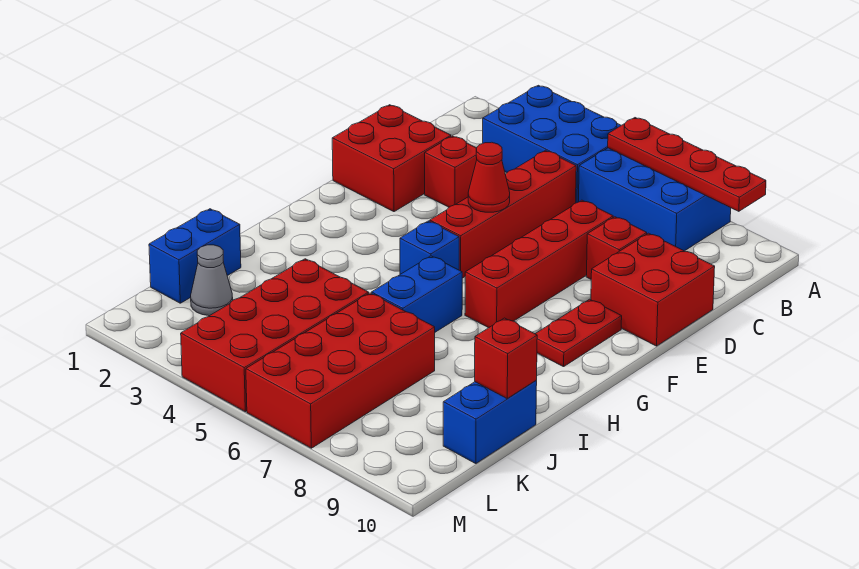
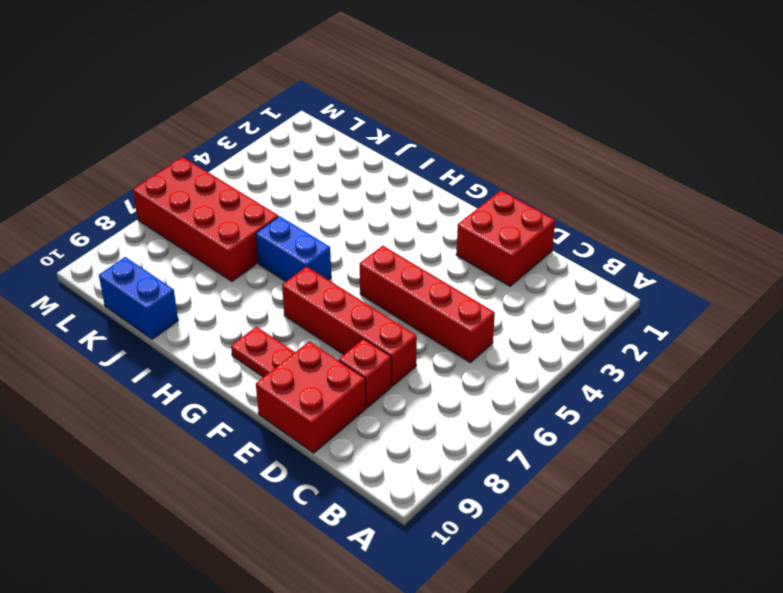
none -> blue brick A3:B5 level 1
none -> blue brick A6:B8 level 1
none -> red brick D3 level 1

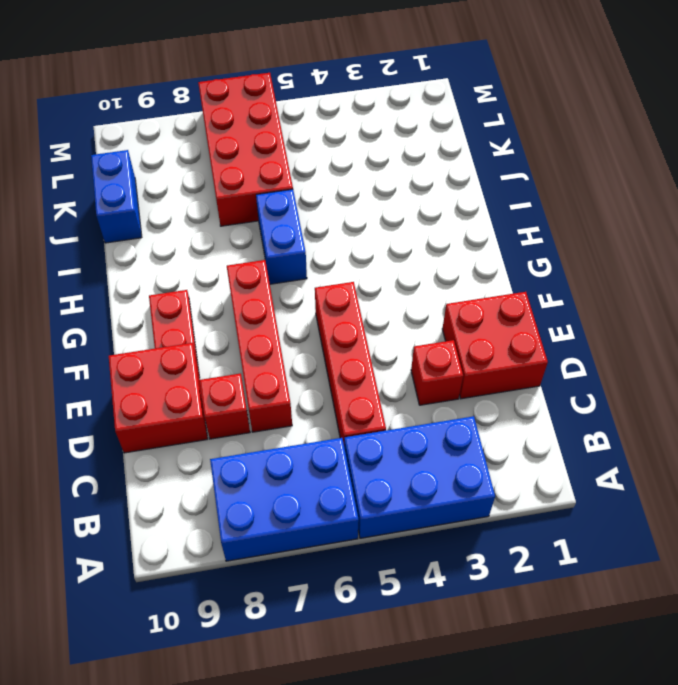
none -> blue brick G5 level 1
none -> blue brick J1:K1 level 1
none -> red brick J4:M5 level 1

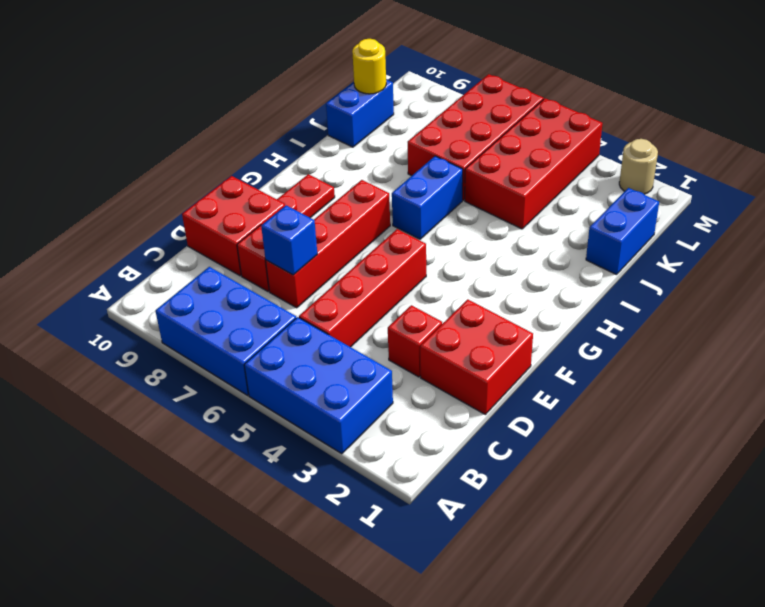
blue brick D7 level 2 -> blue brick G5 level 1
yellow round brick K10 level 2 -> none
tan round brick M2 level 1 -> none
none -> grey cone K2 level 1
none -> red plate A6:A9 level 2
none -> red cone E5 level 2

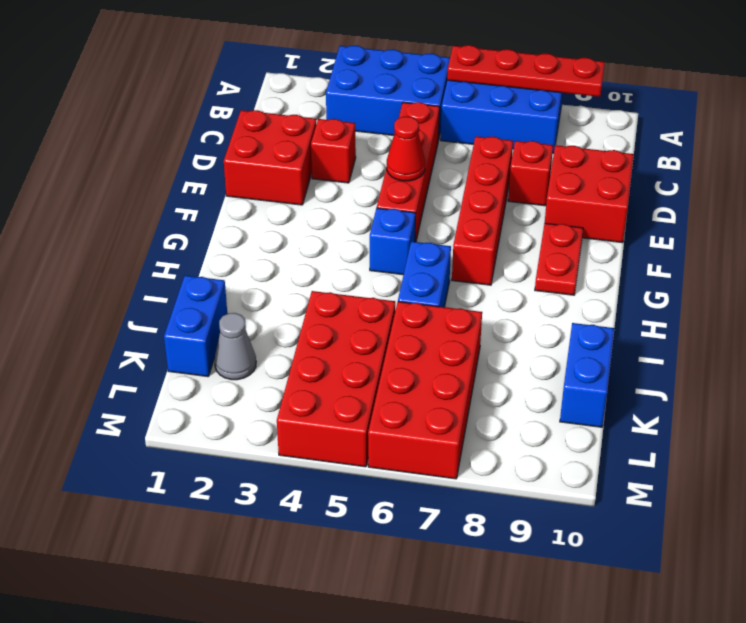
none -> red brick J10 level 2

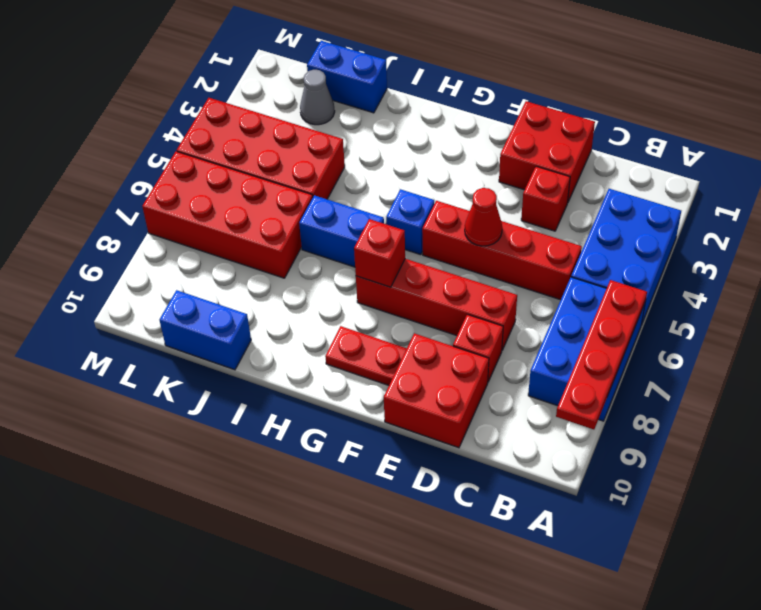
red brick G7 level 2 -> red brick J10 level 2

